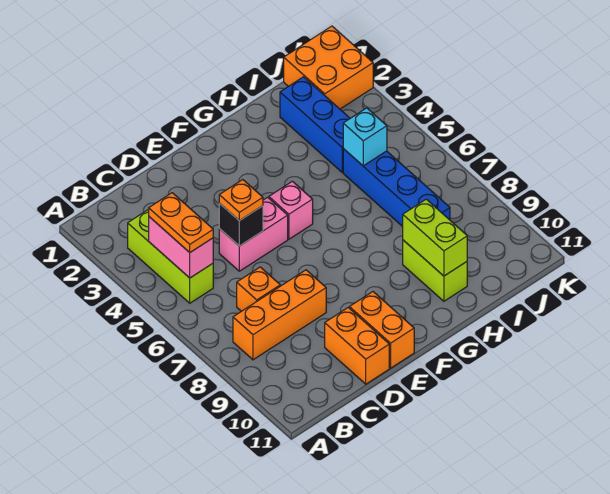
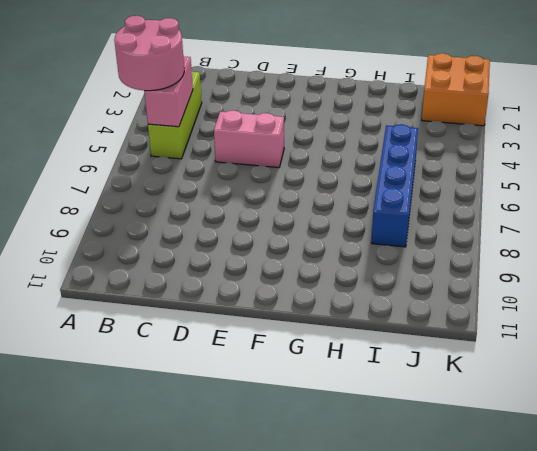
pink round brick A4:B5 level 3 -> orange plate B4:B5 level 3
none -> orange brick B8:D8 level 1
none -> orange brick C7 level 1
none -> orange brick D10:D11 level 1

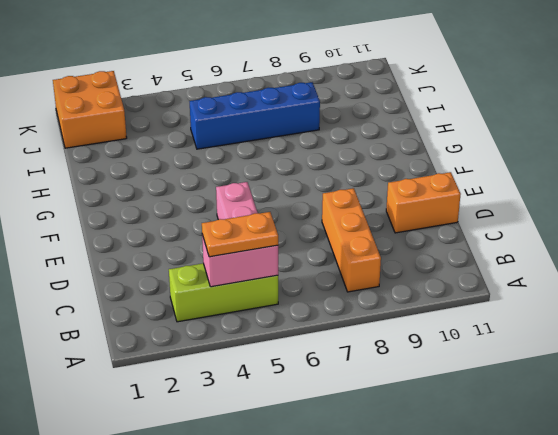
none -> orange brick C7 level 1
none -> orange brick E10:E11 level 1
none -> pink brick F5 level 1

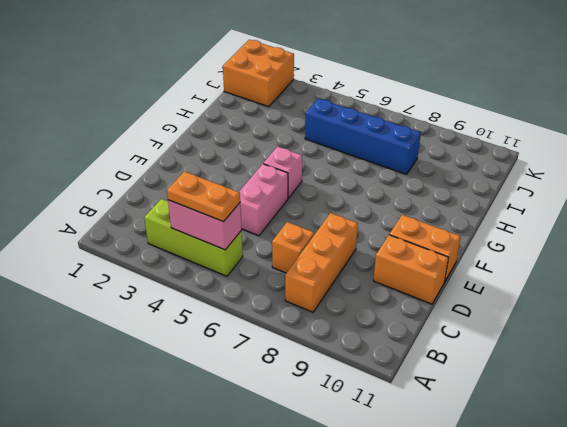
none -> lime brick H9:H10 level 1
none -> blue brick I2:I4 level 1
none -> black brick D5 level 2

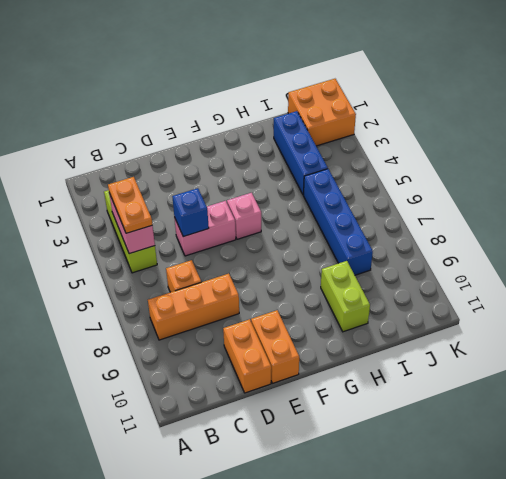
blue brick D5 level 2 -> black brick D5 level 2
none -> lime brick H9:H10 level 2
none -> cyan brick I5 level 2
none -> orange plate D5 level 3

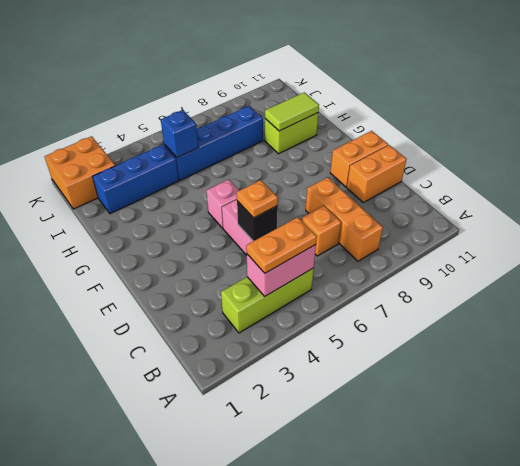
lime tile H9:H10 level 2 -> lime brick H9:H10 level 2
blue brick I5 level 2 -> cyan brick I5 level 2

